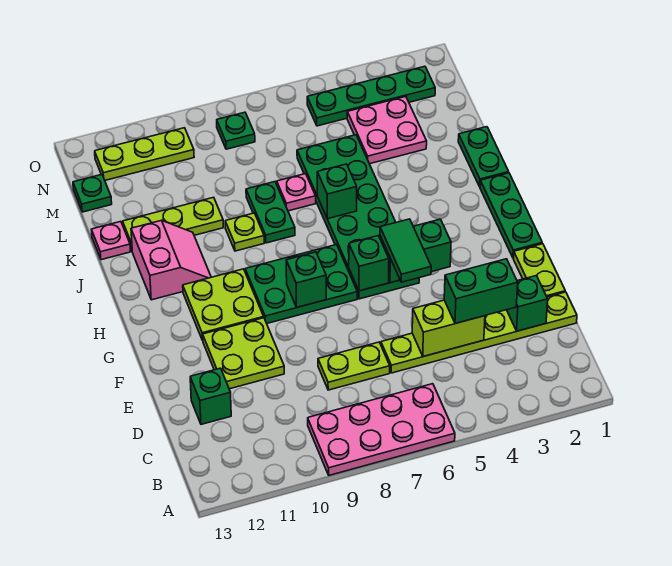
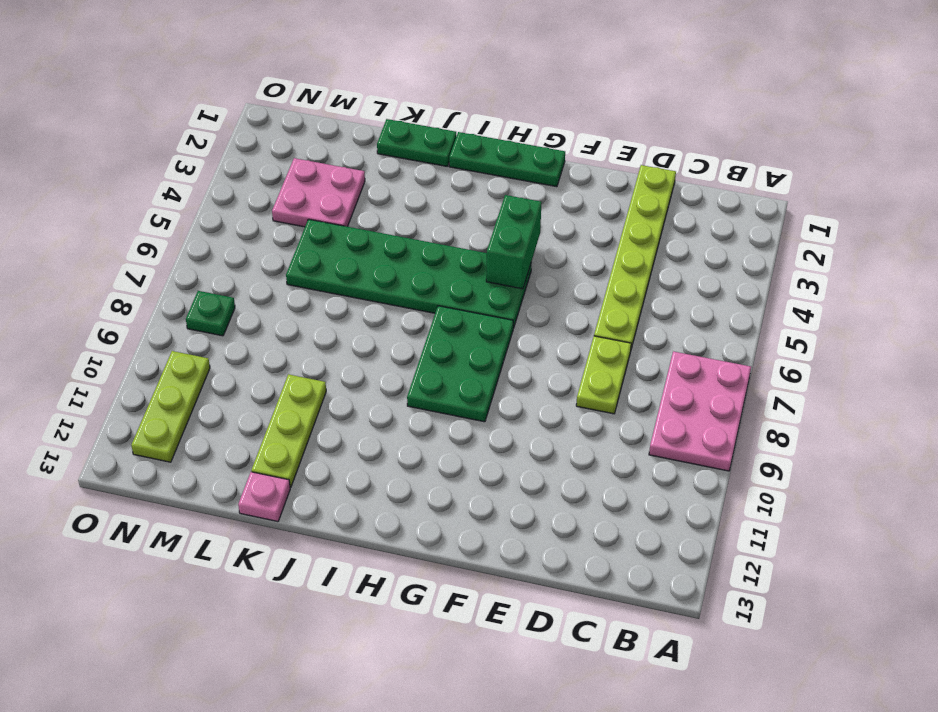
pink plate A7:B9 level 1 -> pink plate A6:B9 level 1
none -> green brick D12 level 1
none -> lime plate E1:F1 level 1
none -> lime plate E10:F11 level 1
none -> lime plate G10:H11 level 1

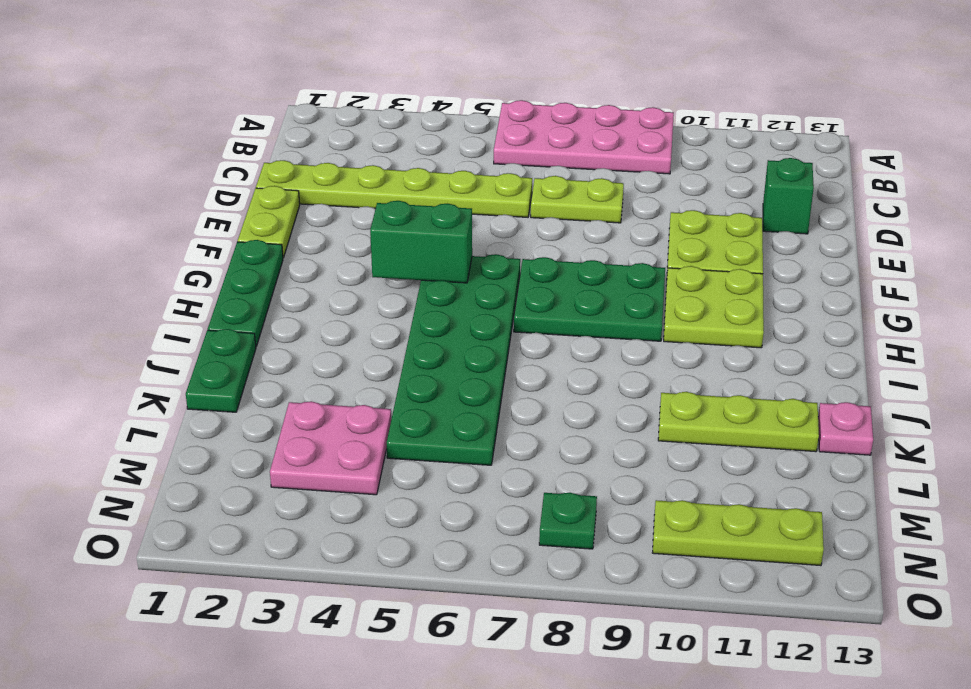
none -> pink slope I11:J12 level 1 top 12
none -> green plate J8:K8 level 1
none -> lime plate J9 level 1
none -> pink plate K7 level 1

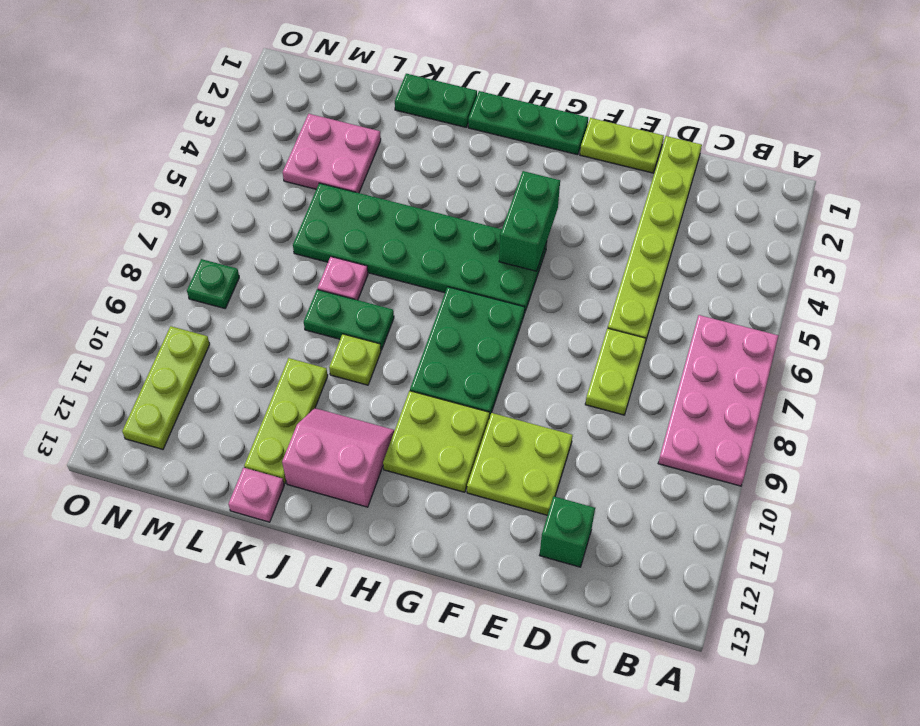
none -> green plate M13 level 1
none -> green plate N2:N5 level 1
none -> green brick D2 level 2
none -> lime brick D4:D5 level 2

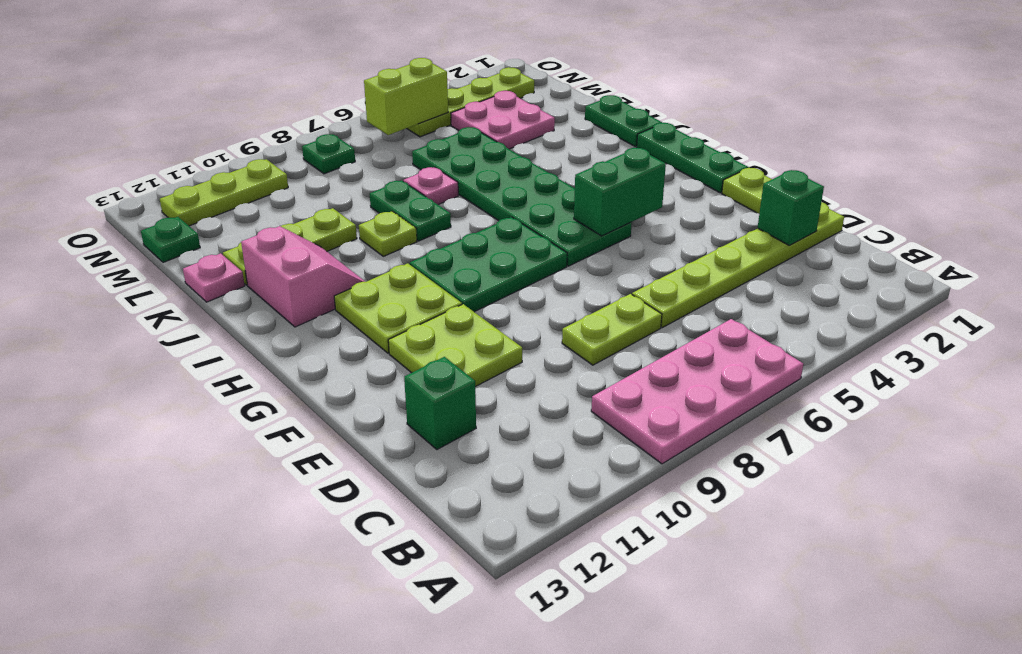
lime plate N2:N5 level 1 -> green plate N2:N5 level 1
lime brick N5:N6 level 2 -> lime brick D4:D5 level 2
none -> green brick G6 level 2
none -> green brick G8 level 2
none -> green brick J6 level 2
none -> green brick D3:D4 level 3

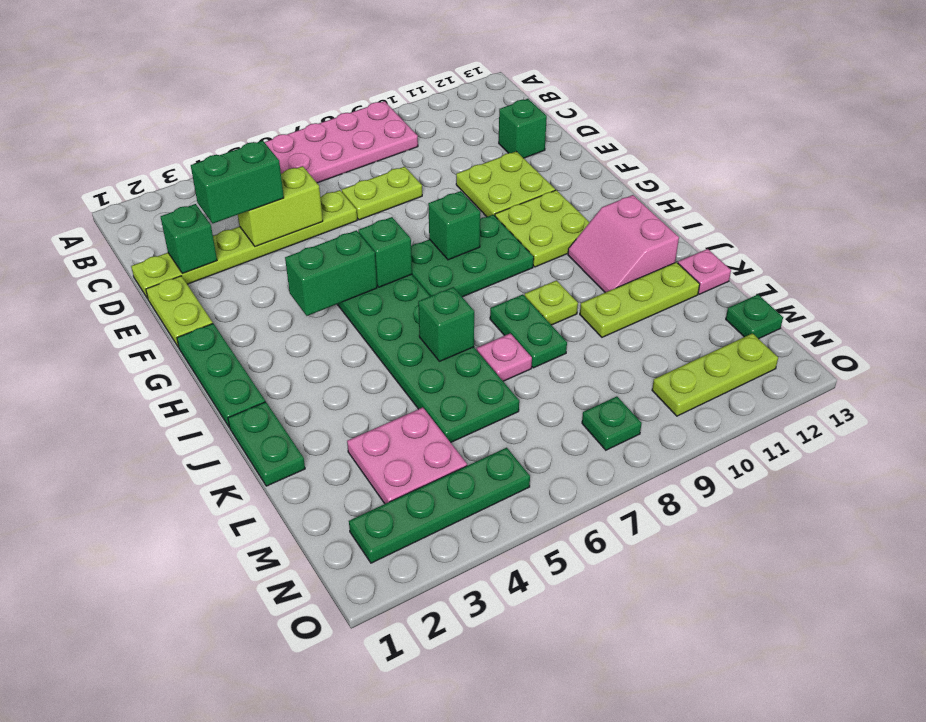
none -> green tile F5:G5 level 3

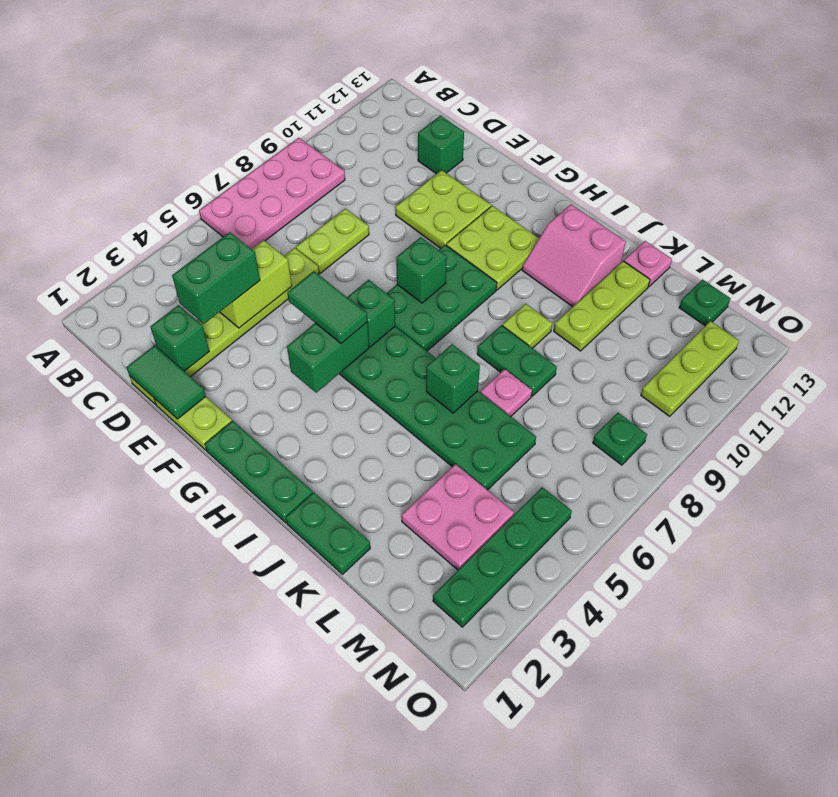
green tile D1:E1 level 2 -> none

